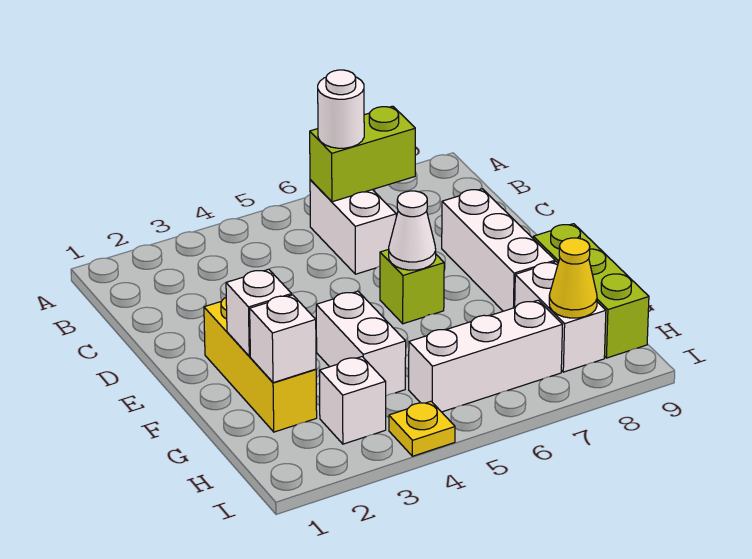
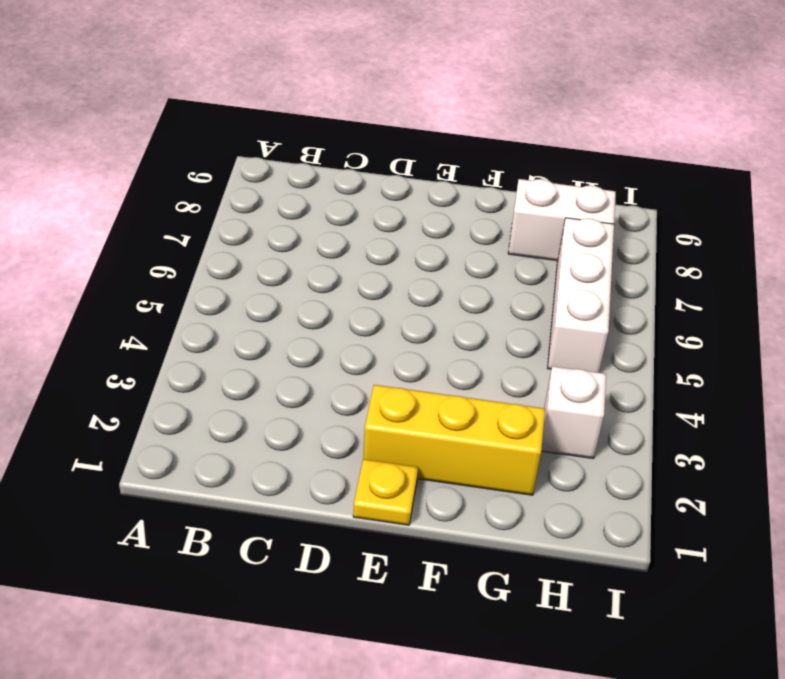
yellow plate E1 level 1 -> yellow plate I4 level 1
none -> white brick B6:C6 level 1
none -> white brick D8:F8 level 1
none -> lime brick E6 level 1

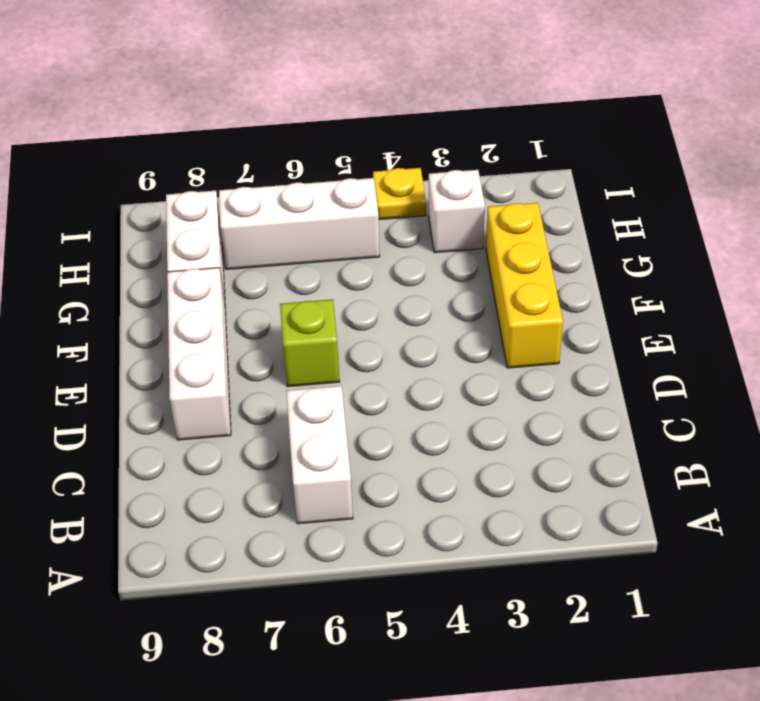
none -> white brick F4:G4 level 1
none -> lime brick F9:H9 level 1
none -> lime brick B6:B7 level 2

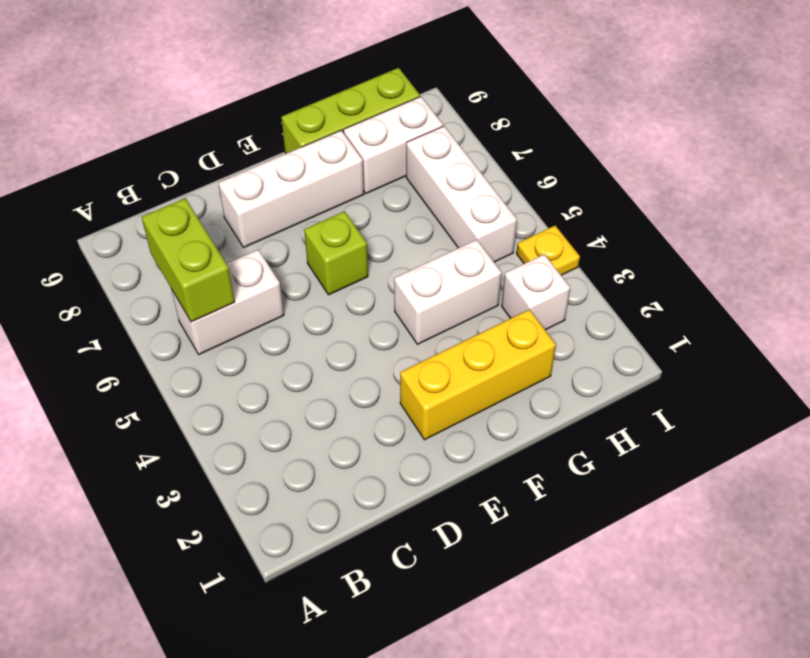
none -> white cone E6 level 2
none -> white brick F2 level 2
none -> white brick G2 level 2

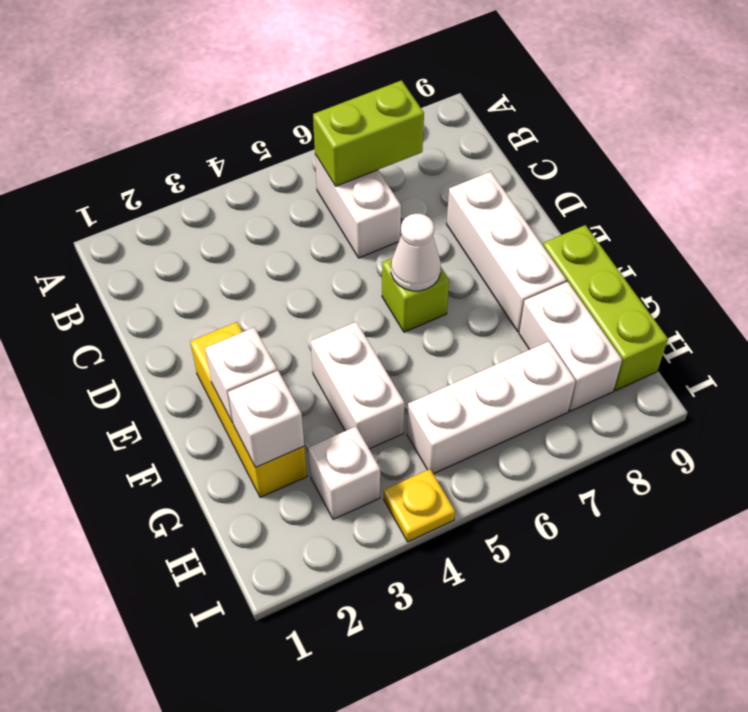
none -> yellow cone H8 level 2
none -> white round brick B6 level 3

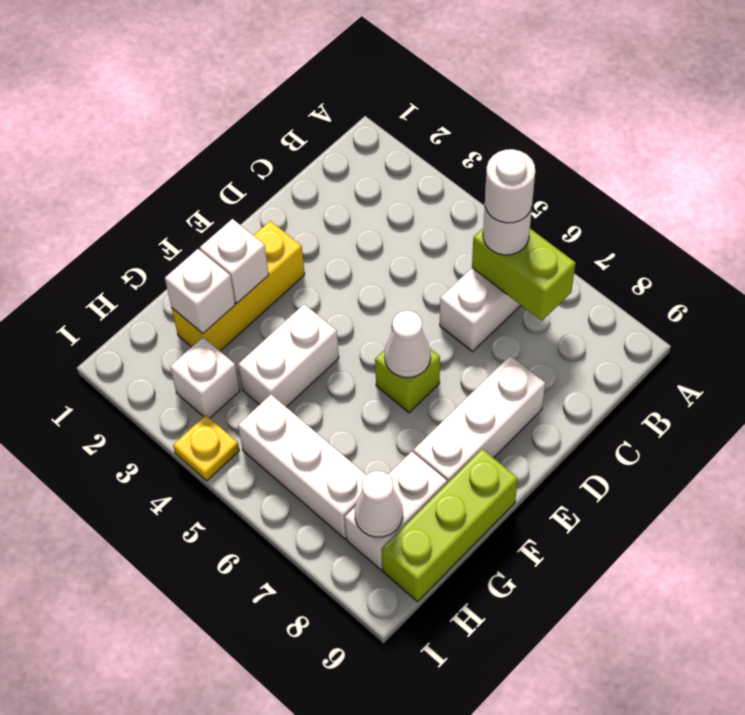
white round brick B6 level 4 -> none
white cone H8 level 2 -> yellow cone H8 level 2

